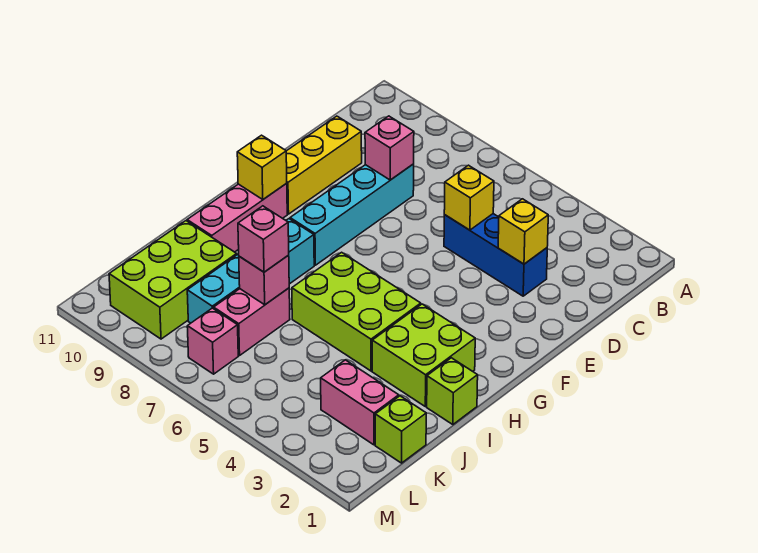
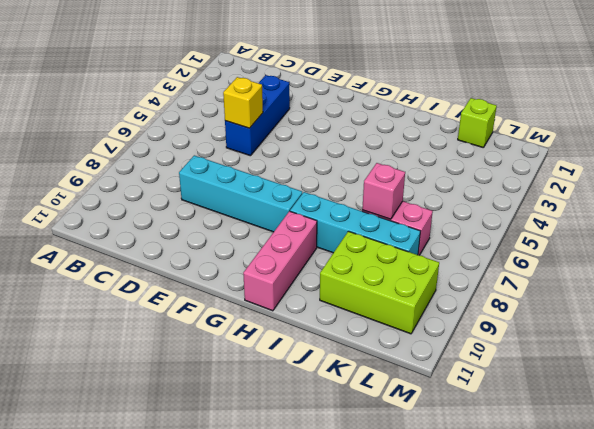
pink brick H9:H11 level 1 -> pink brick G10:I10 level 1
none -> yellow brick D10:F10 level 1
none -> lime brick H2:I3 level 1
none -> lime brick H4:I6 level 1

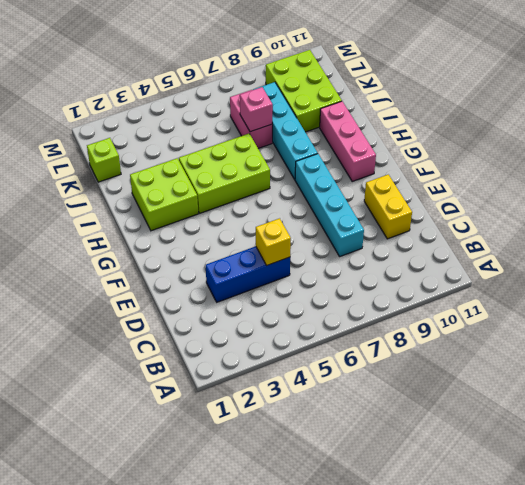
yellow brick D10:E10 level 1 -> yellow brick D10:F10 level 1
none -> lime brick I1 level 1
none -> pink brick K2:K3 level 1
none -> pink brick L7 level 1

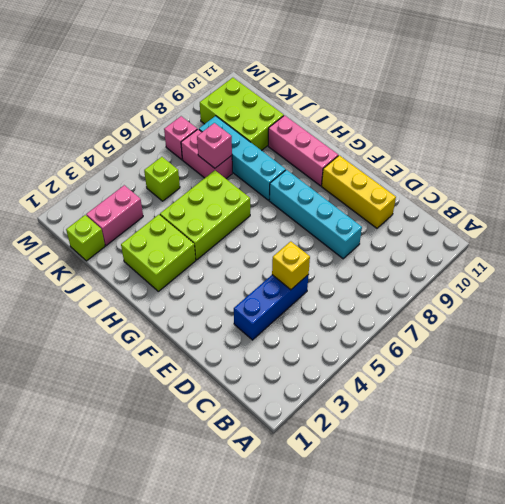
lime brick K5 level 1 -> lime brick I1 level 1
none -> yellow brick D3 level 2
none -> pink brick D8 level 2
none -> yellow brick G10 level 2

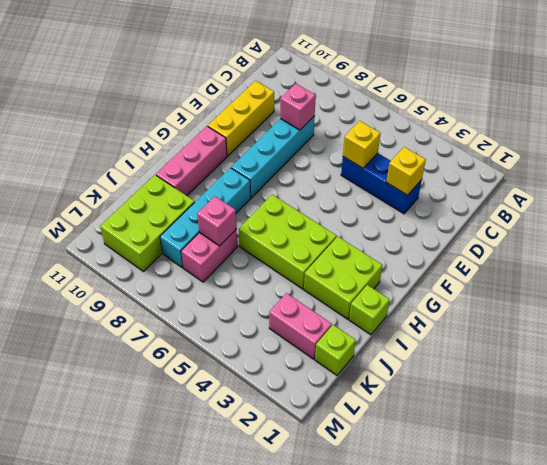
none -> pink brick L7 level 1
none -> yellow brick G10 level 2
none -> pink brick J7 level 3

